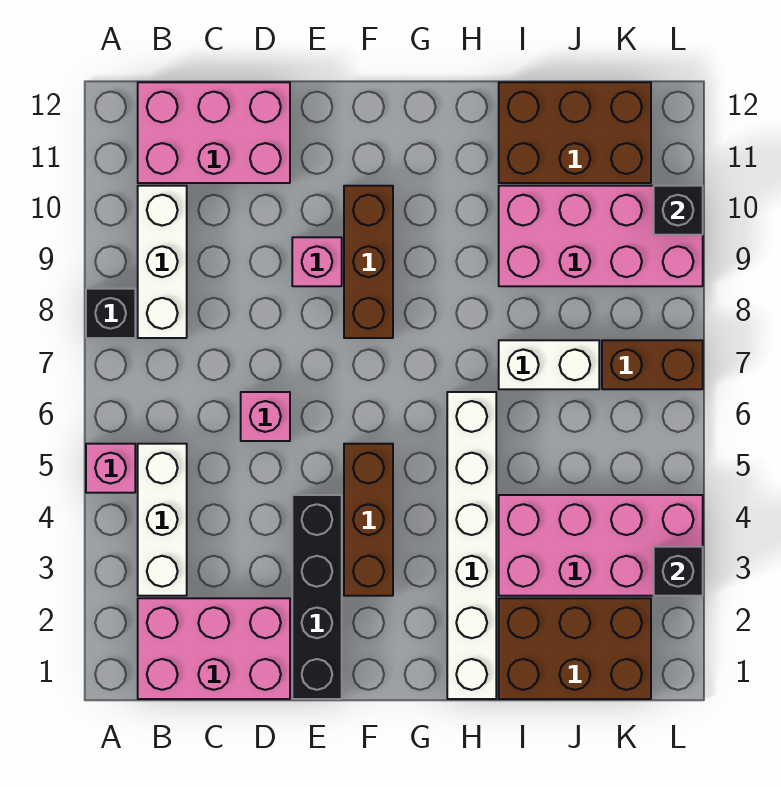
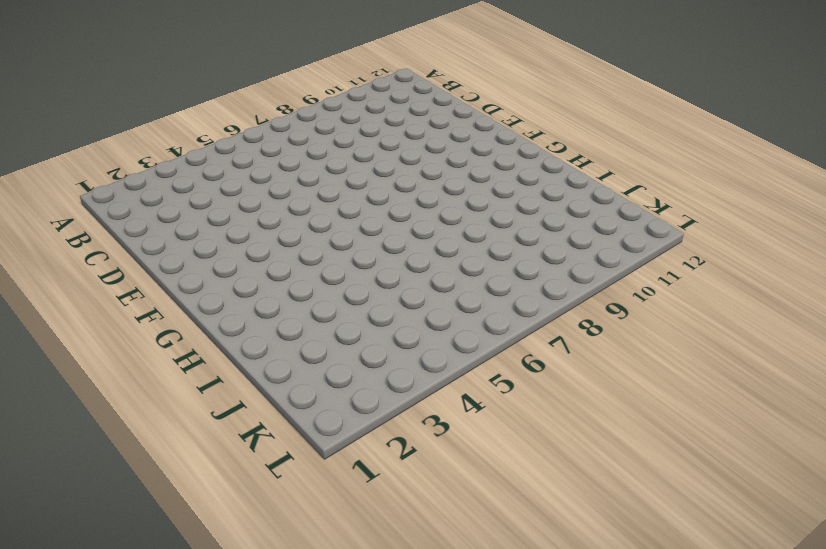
none -> pink brick A5 level 1
none -> black brick A8 level 1
none -> pink brick B1:D2 level 1

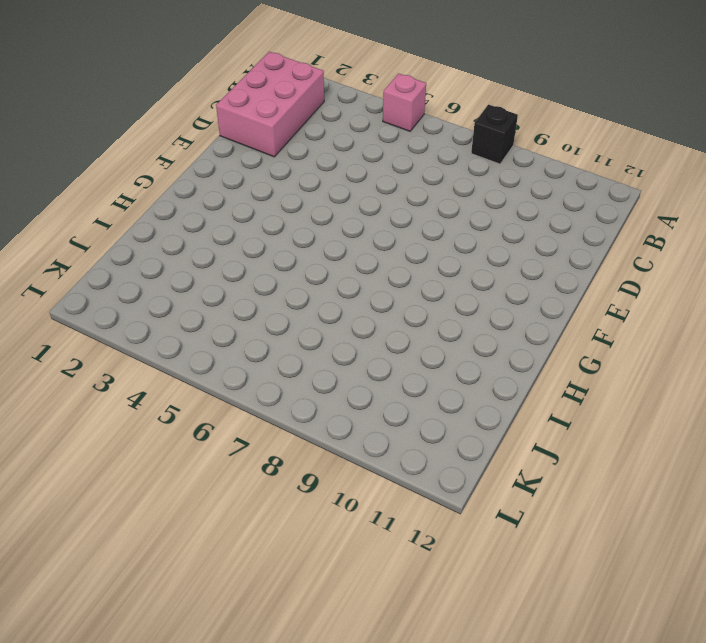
none -> white brick B3:B5 level 1
none -> white brick B8:B10 level 1
none -> pink brick B11:D12 level 1

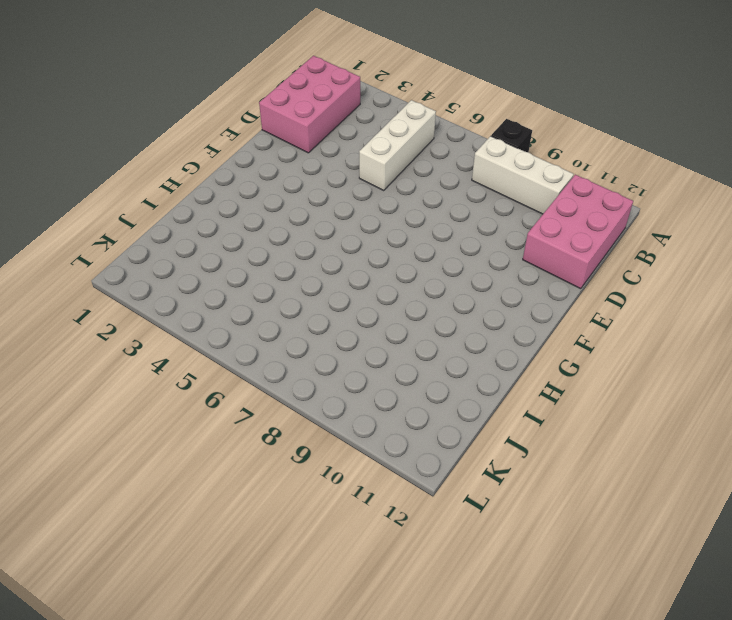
white brick B5:D5 level 1 -> white brick B3:B5 level 1
none -> pink brick A5 level 1
none -> pink brick D6 level 1
none -> black brick E1:E4 level 1

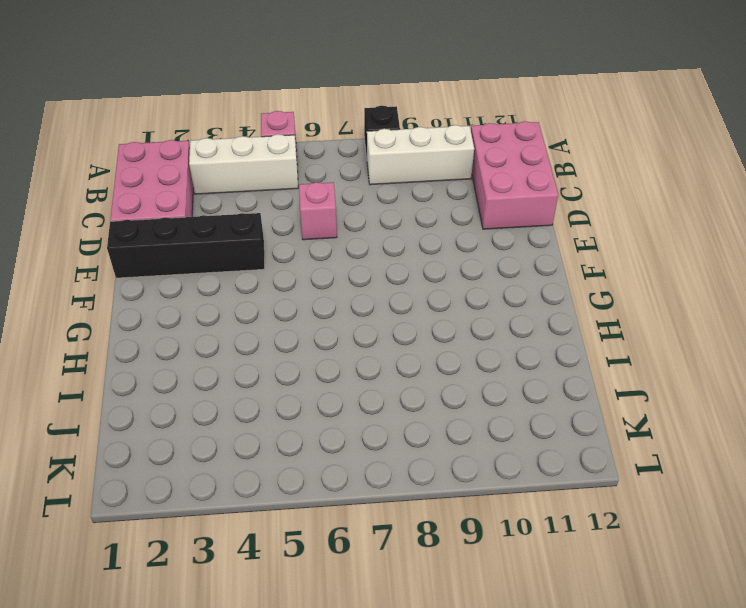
none -> pink brick E9 level 1
none -> brown brick F3:F5 level 1
none -> brown brick F8:F10 level 1

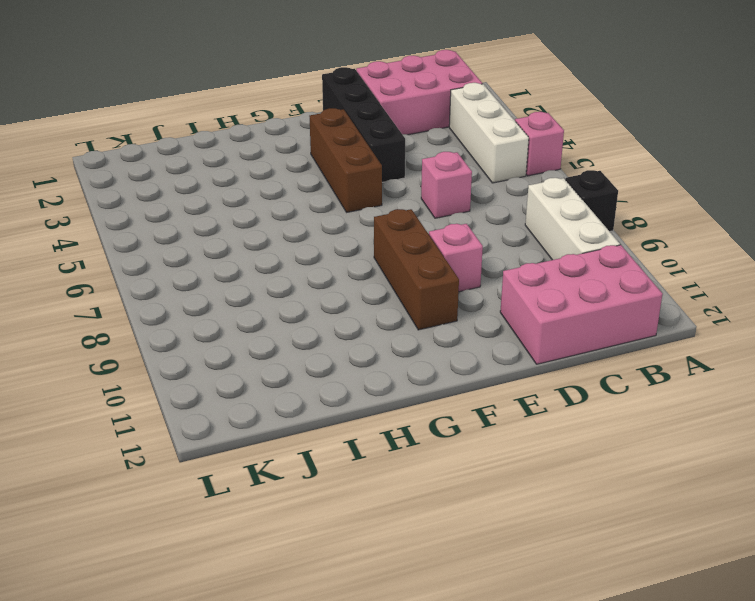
none -> white brick H1:H6 level 1
none -> brown brick I1:K2 level 1
none -> pink brick I3:L4 level 1

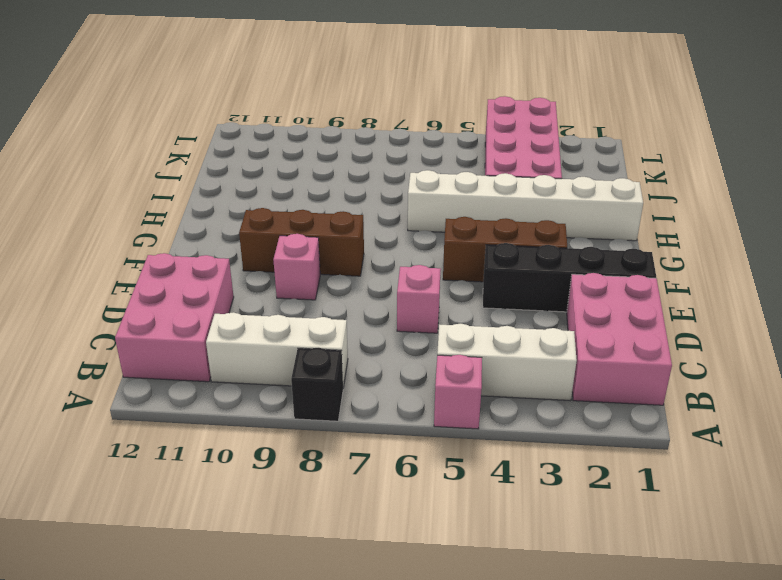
none -> brown brick I1:K2 level 1
none -> white brick I7:J7 level 1
none -> pink brick I9:L10 level 1

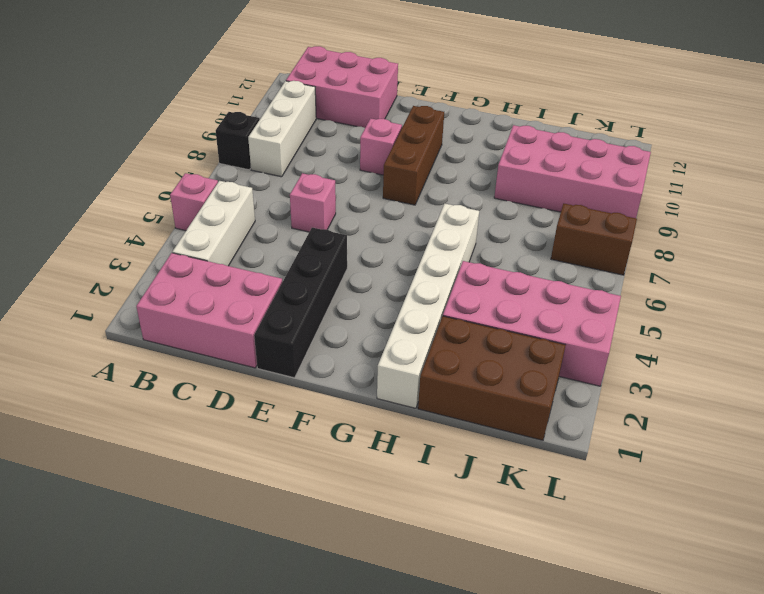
none -> brown brick F3:F5 level 1
none -> white brick I7:J7 level 1
none -> brown brick I11:K12 level 1

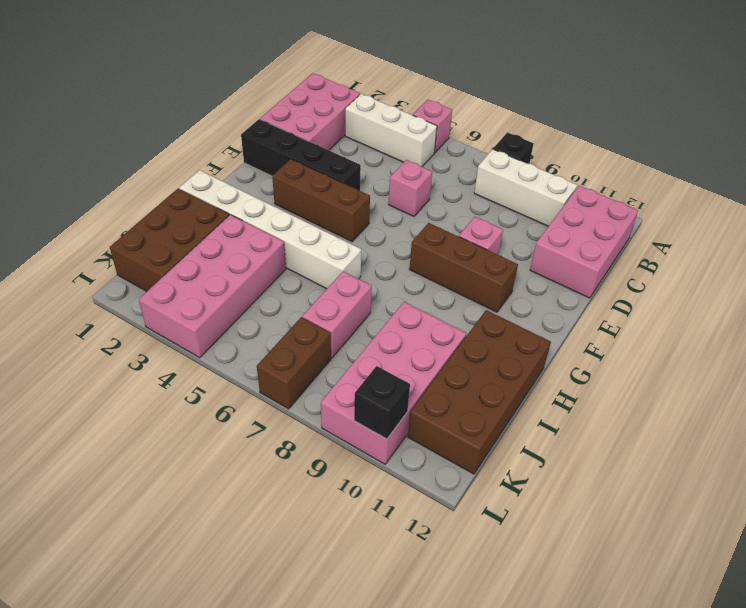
brown brick H11:K12 level 1 -> brown brick I11:K12 level 1
pink brick I7:J7 level 1 -> white brick I7:J7 level 1
none -> black brick L3 level 2

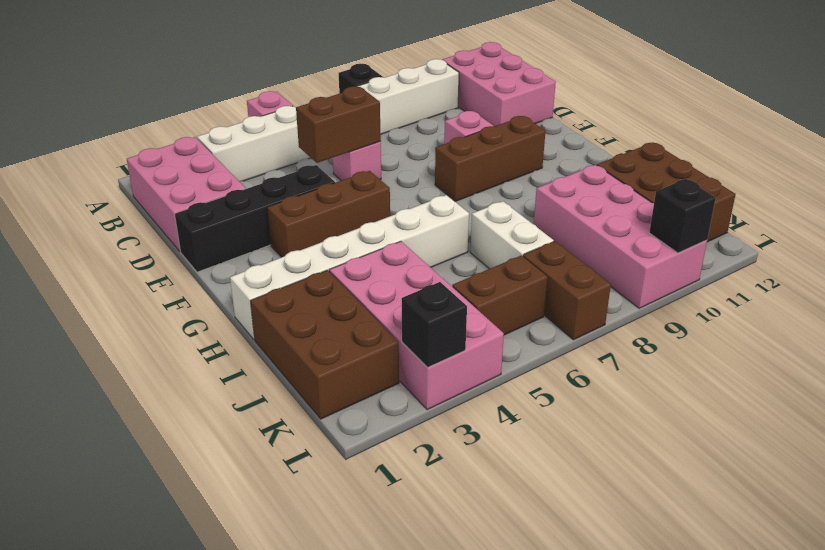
brown brick D5:D6 level 2 -> none
brown brick K5:K6 level 1 -> none

